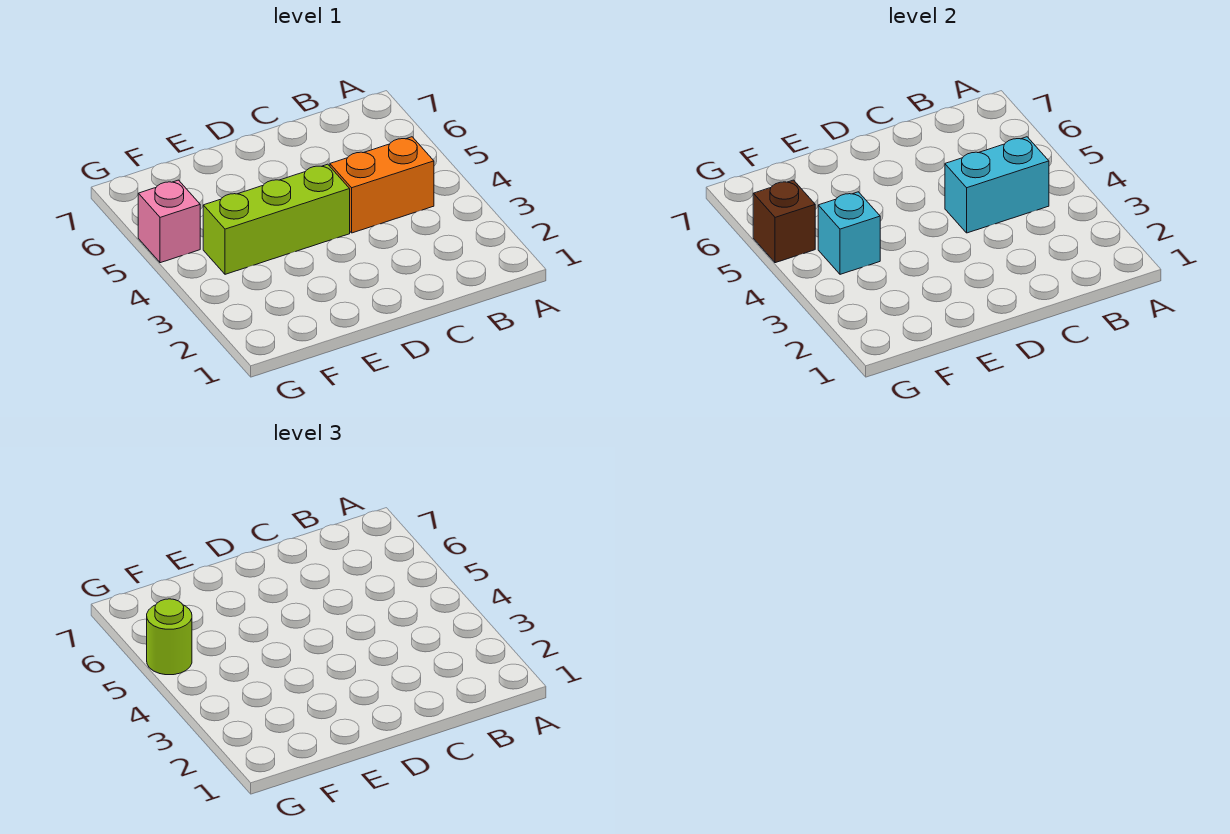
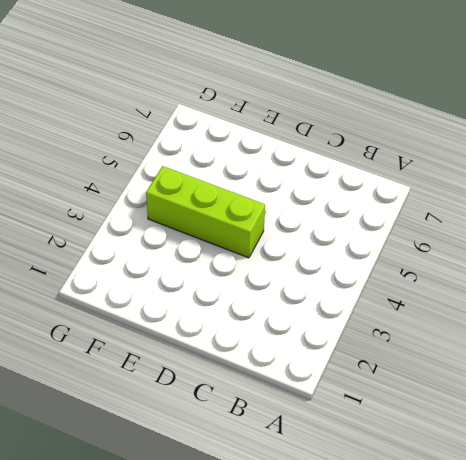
none -> orange brick B4:C4 level 1
none -> pink brick G5 level 1

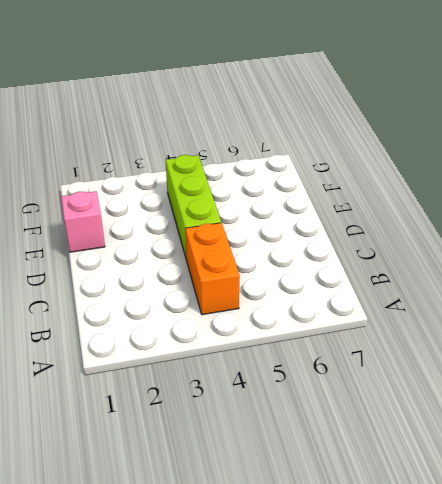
pink brick E1 level 1 -> pink brick G5 level 1
none -> cyan brick B4:C4 level 2
none -> cyan brick F4 level 2

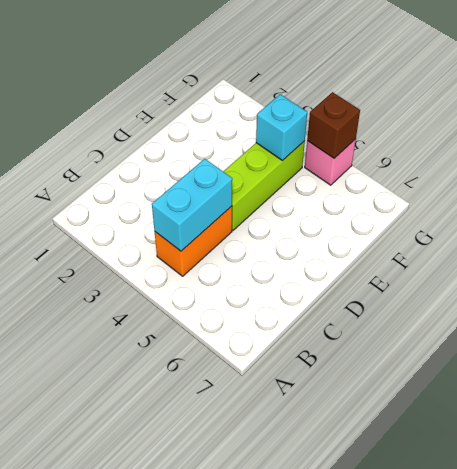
none -> lime round brick G5 level 3

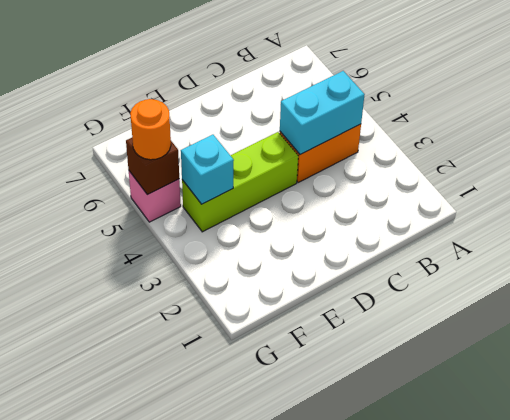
orange round brick G5 level 3 -> lime round brick G5 level 3

